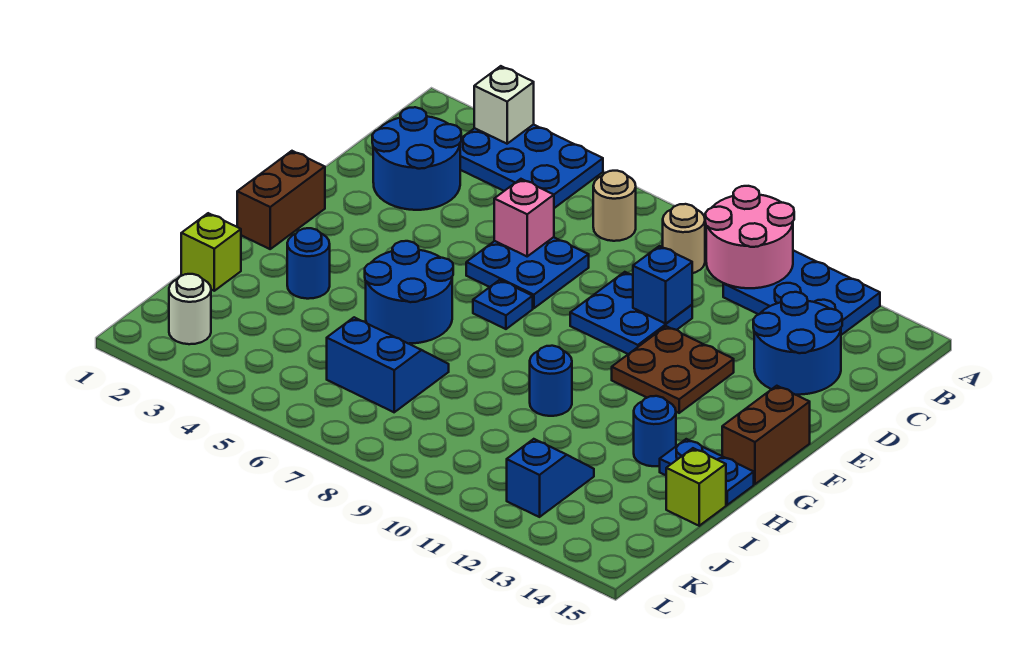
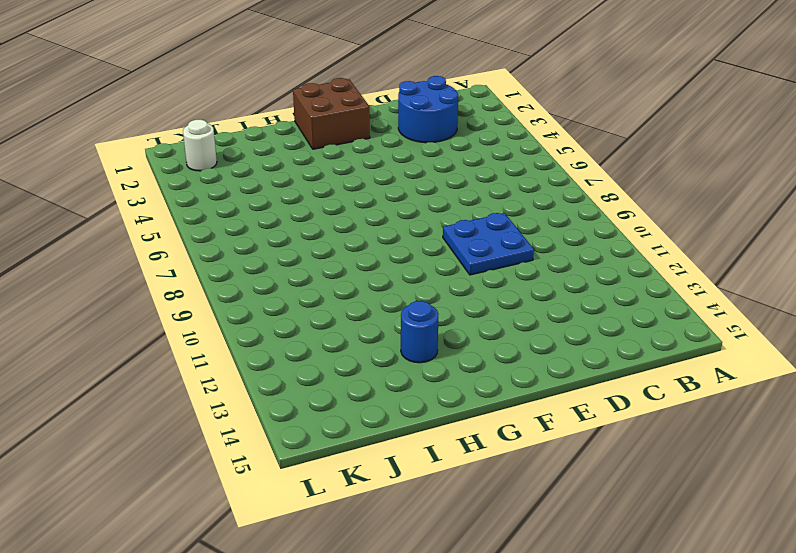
brown brick F1:G2 level 1 -> brown brick F1:G1 level 1
none -> blue plate A3:B5 level 1
none -> blue plate A11:B13 level 1
none -> tan round brick B7 level 1

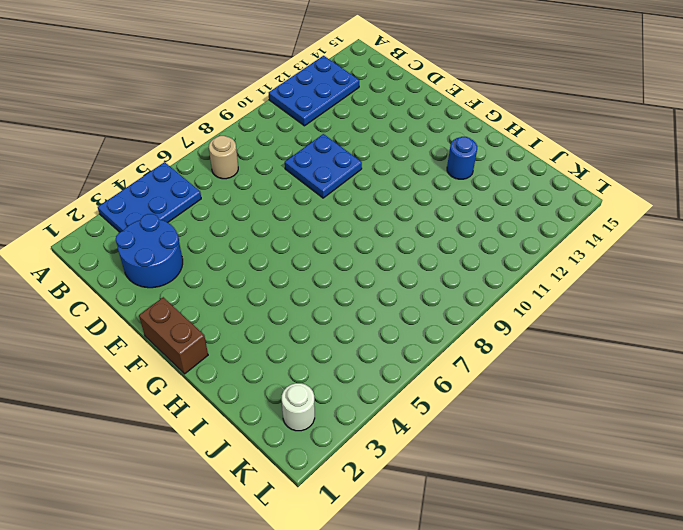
none -> tan round brick B9 level 1
none -> blue round brick C13:D14 level 1
none -> blue plate D6:E7 level 1

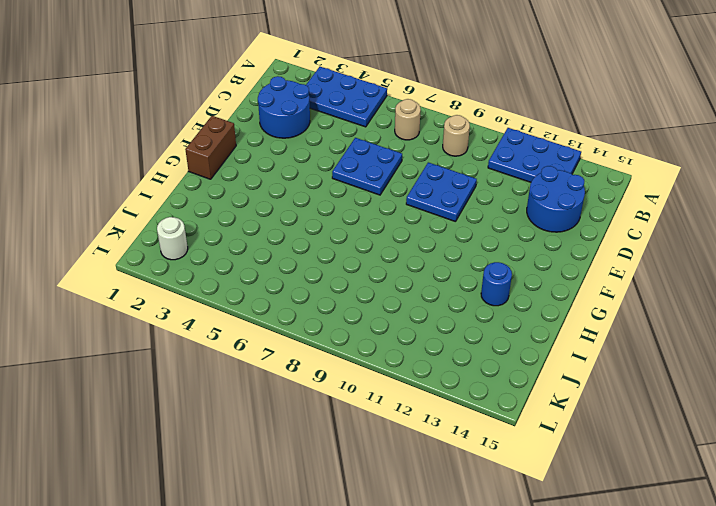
none -> brown plate E11:F12 level 1
none -> blue plate F7 level 1
none -> brown brick F15:G15 level 1

